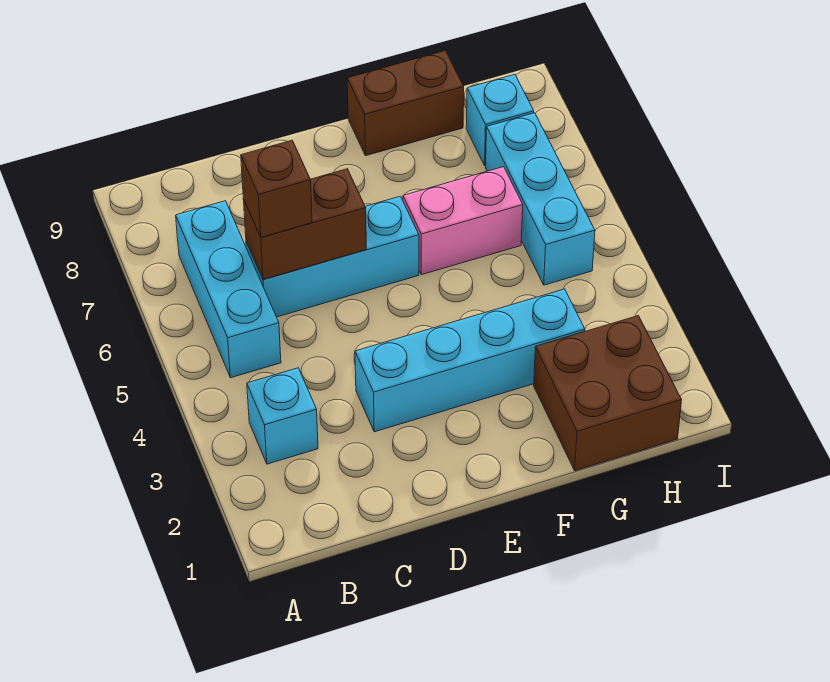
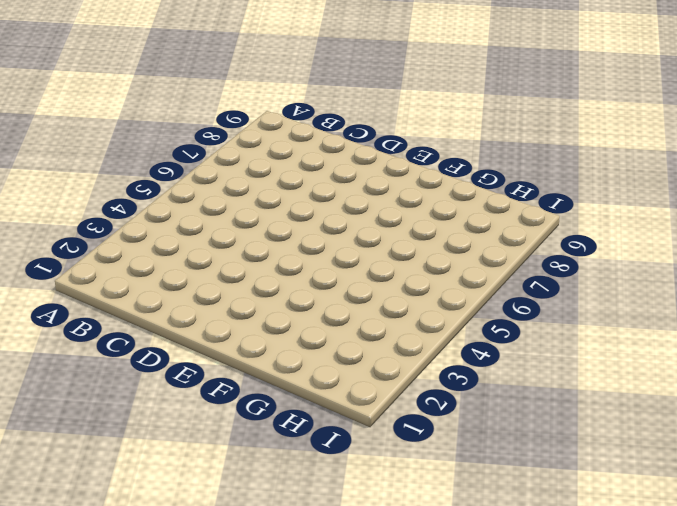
none -> cyan brick B3 level 1
none -> cyan brick B5:B7 level 1

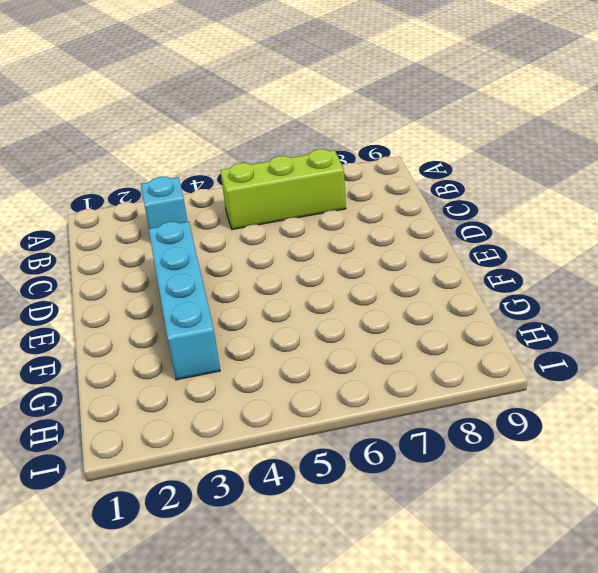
lime brick B5:B7 level 1 -> cyan brick B5:B7 level 1
none -> cyan brick C6:E6 level 1
none -> pink brick F6:G6 level 1

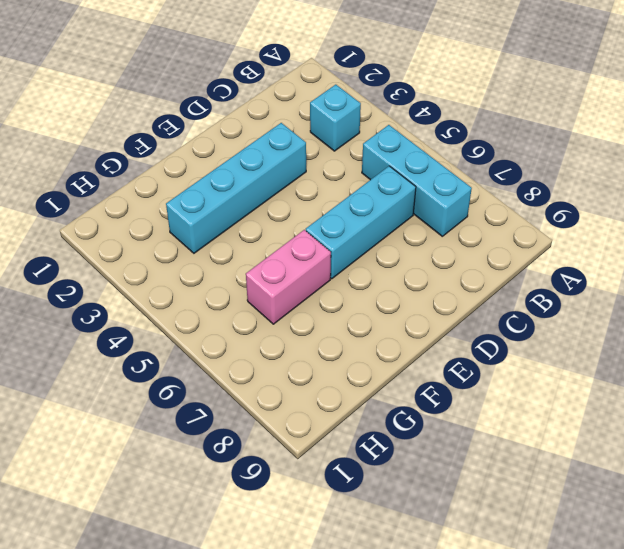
none -> brown brick F9:G9 level 1
none -> brown brick G1:H2 level 1

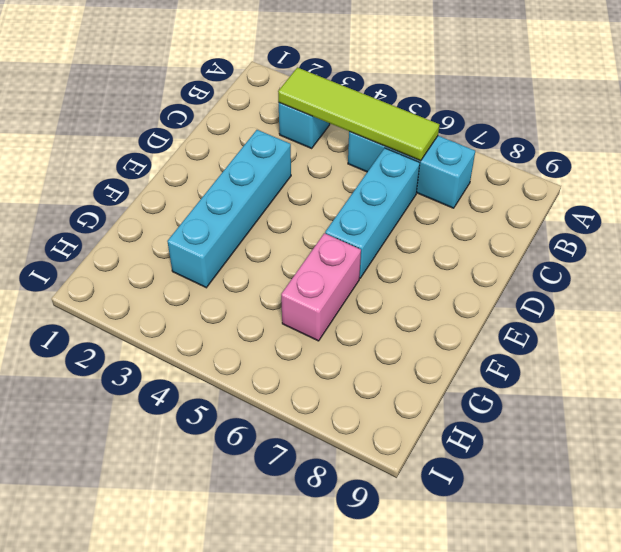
lime tile B3:B6 level 2 -> none
none -> brown brick F9:G9 level 1
none -> brown brick G1:H2 level 1

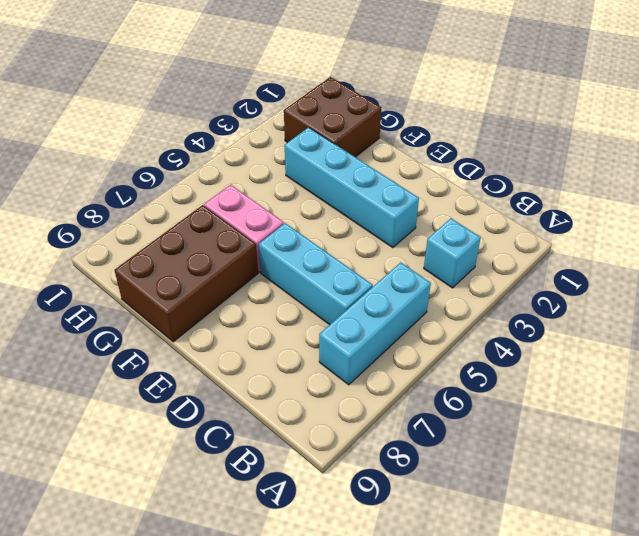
brown brick F7:G9 level 1 -> brown brick F9:G9 level 1
none -> cyan brick H5:H7 level 1
none -> cyan brick H8 level 1

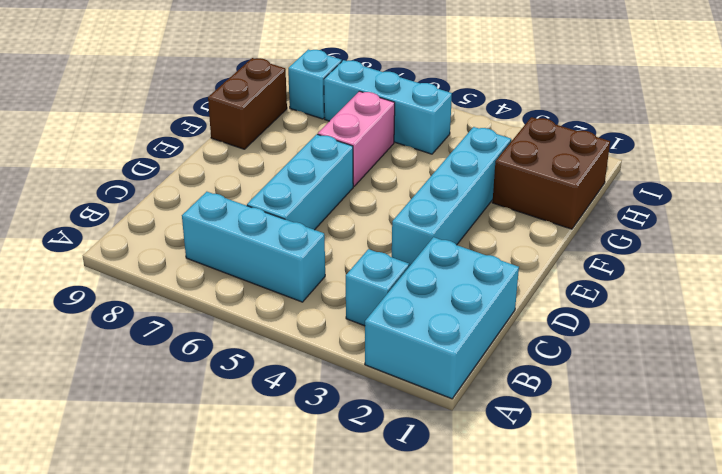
cyan brick A1:C2 level 1 -> none
none -> brown brick C6:D6 level 2
none -> brown brick C6 level 3

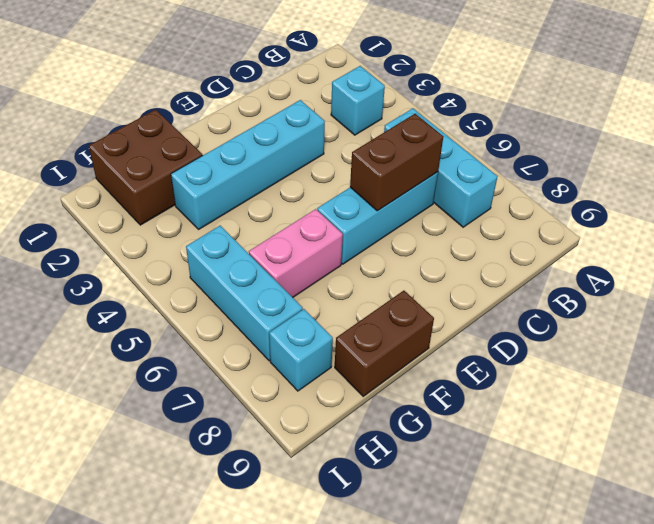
none -> brown brick C6 level 3

